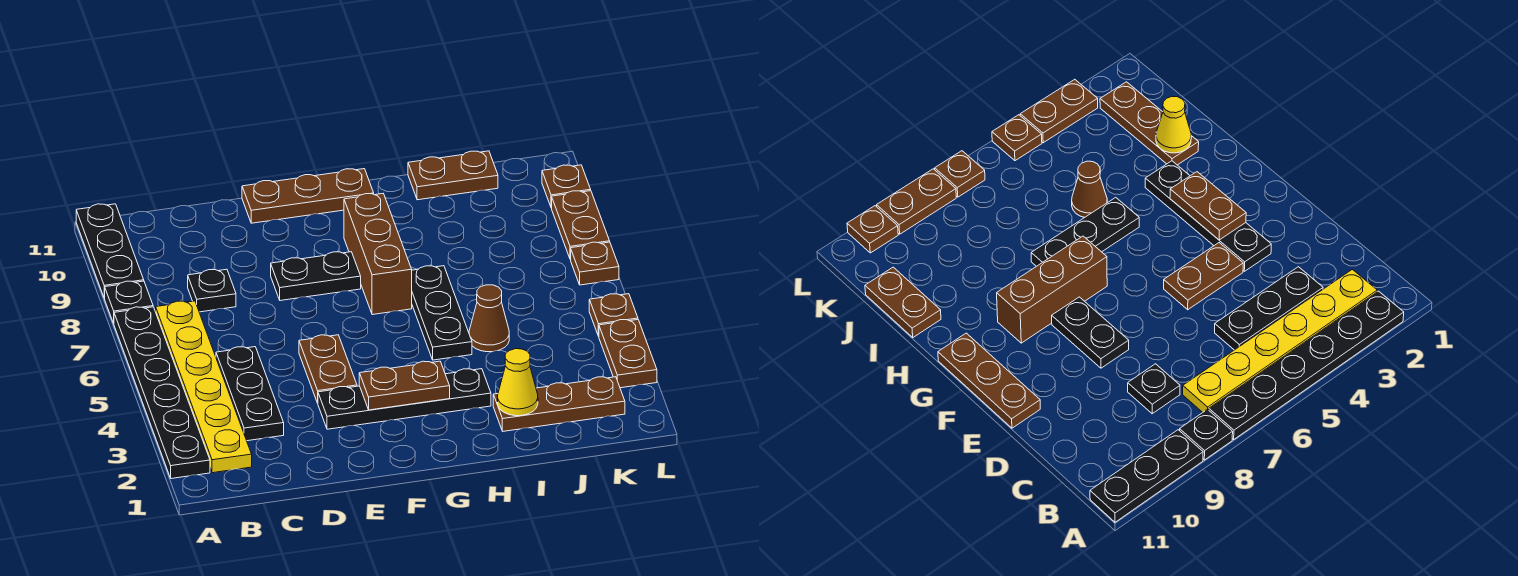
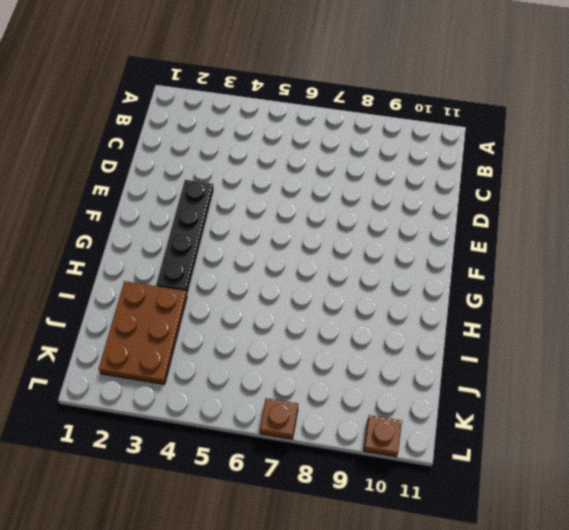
brown plate I2:K3 level 1 -> brown plate I2:K2 level 1
none -> black plate A2:A7 level 1
none -> black plate A8 level 1
none -> black plate A9:A11 level 1

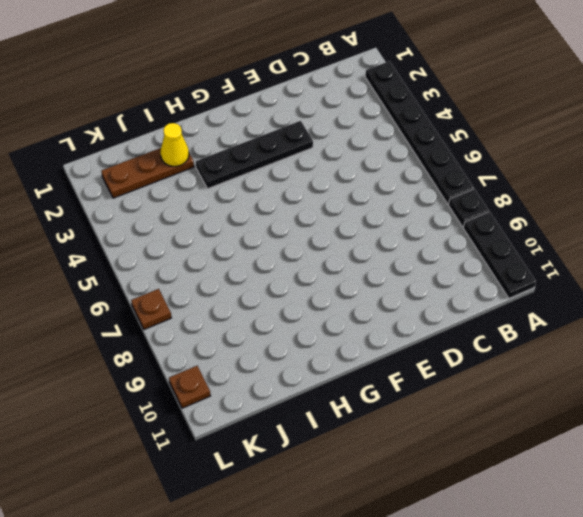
none -> yellow plate B2:B7 level 1
none -> black plate C3:C5 level 1
none -> black plate C8 level 1

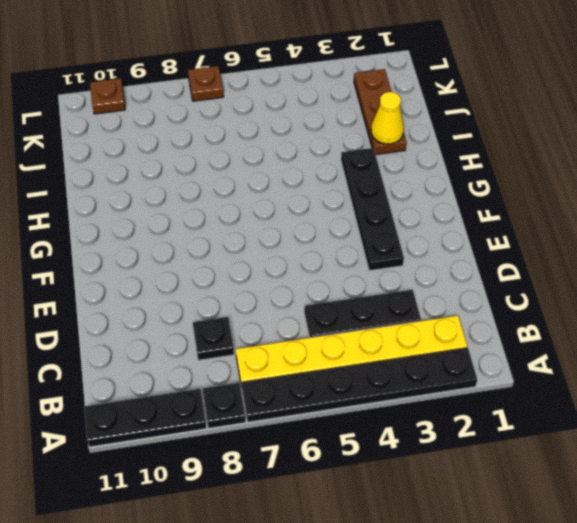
none -> brown plate E4:E5 level 1
none -> black plate E8:F8 level 1
none -> brown plate E11:G11 level 1

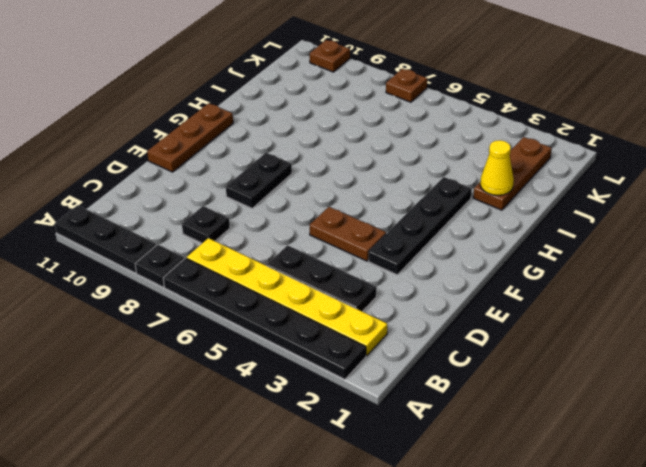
none -> brown brick G7:G9 level 1
none -> black plate H5:H7 level 1
none -> brown cone I5 level 1

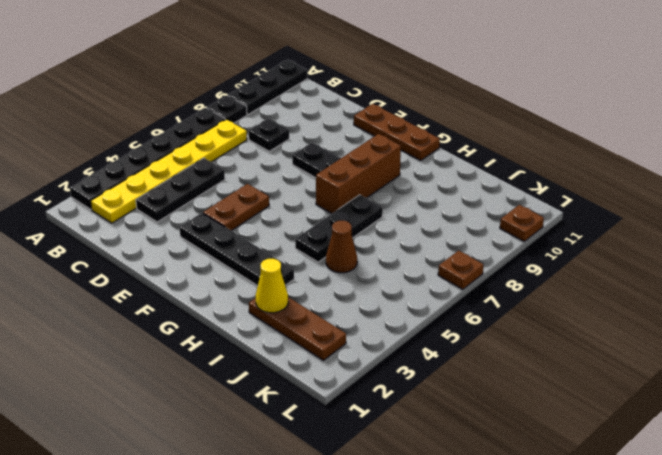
none -> brown plate I11:J11 level 1
none -> brown plate L3:L4 level 1
none -> brown plate L5 level 1

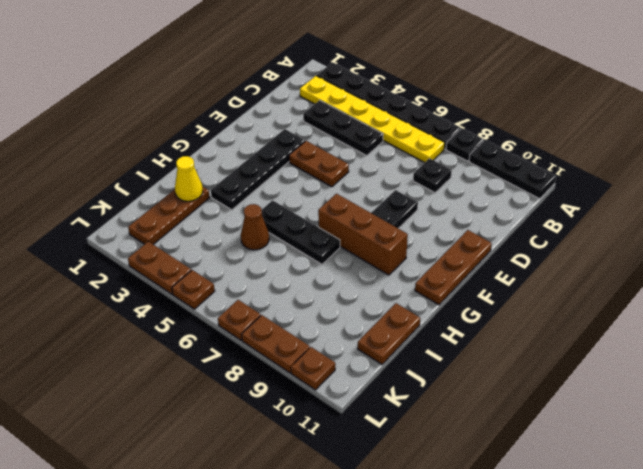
none -> brown plate F3:G3 level 2

